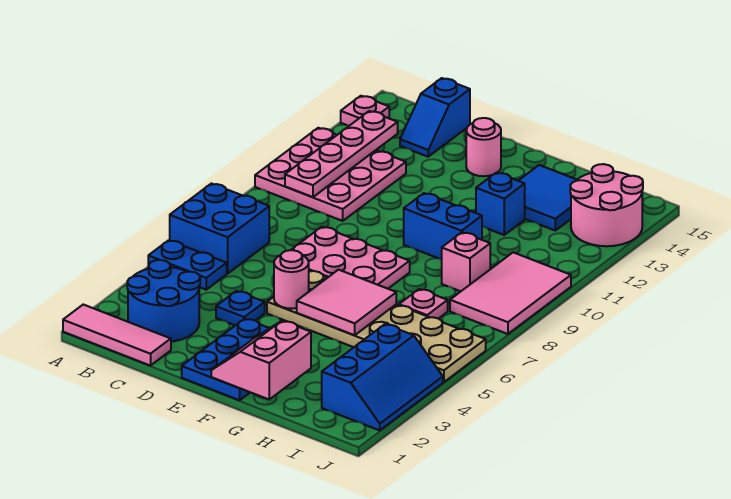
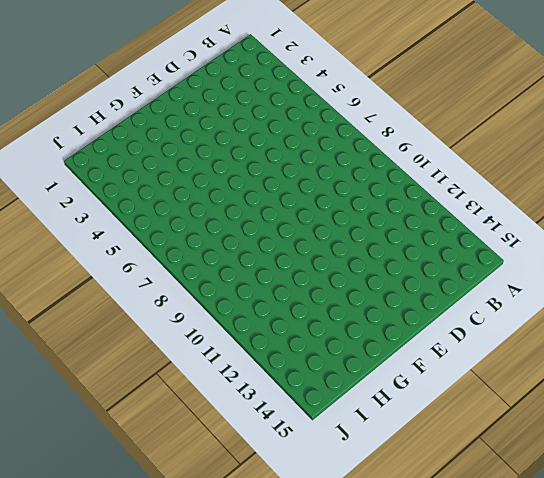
none -> pink tile A1:C1 level 1
none -> blue plate A5:B5 level 1
none -> blue brick A6:B7 level 1

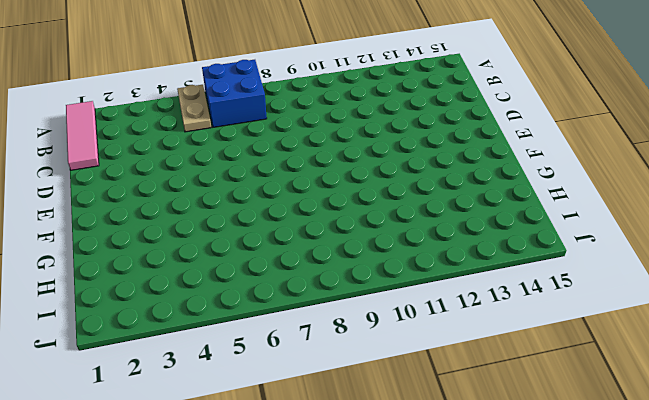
tan plate A5:B5 level 1 -> blue plate A5:B5 level 1
none -> pink plate A10:C12 level 1
none -> pink plate A14 level 1
none -> blue round brick B2:C3 level 1

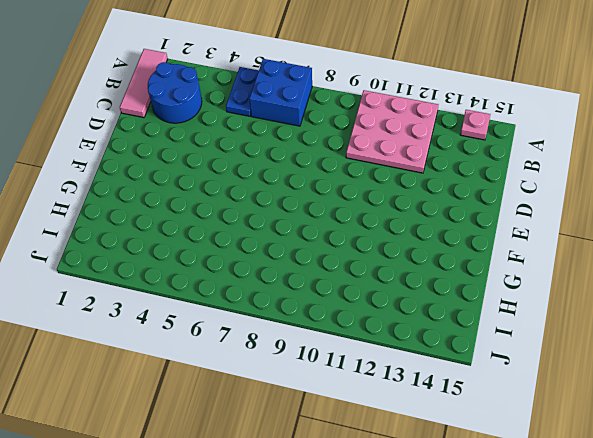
none -> blue slope C14:C15 level 1 top 15
none -> blue plate D4 level 1
none -> pink plate D7:F8 level 1

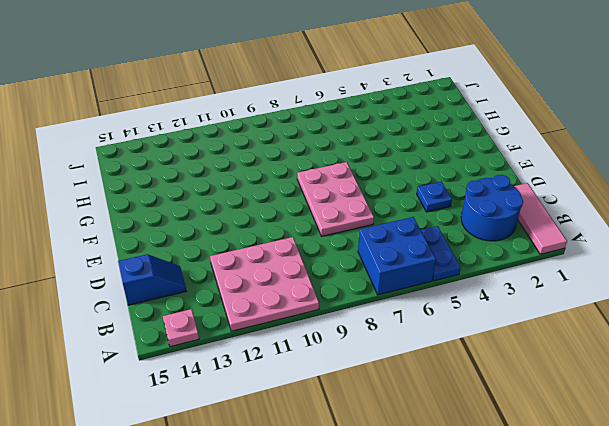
none -> blue plate E1:F3 level 1
none -> tan plate E5:J6 level 1
none -> pink round brick E14 level 1

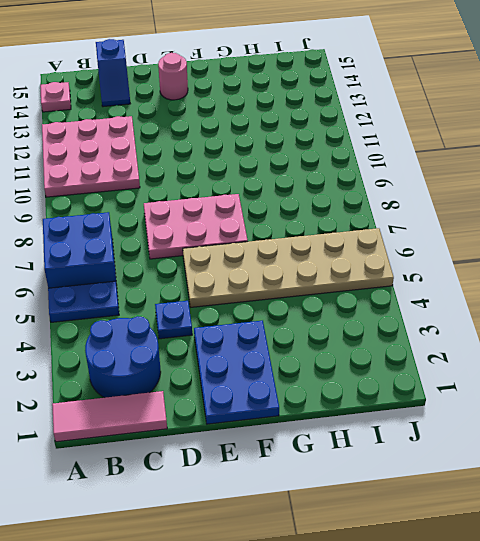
none -> blue brick F10:G10 level 1
none -> blue brick G12 level 1
none -> blue tile G13:H14 level 1

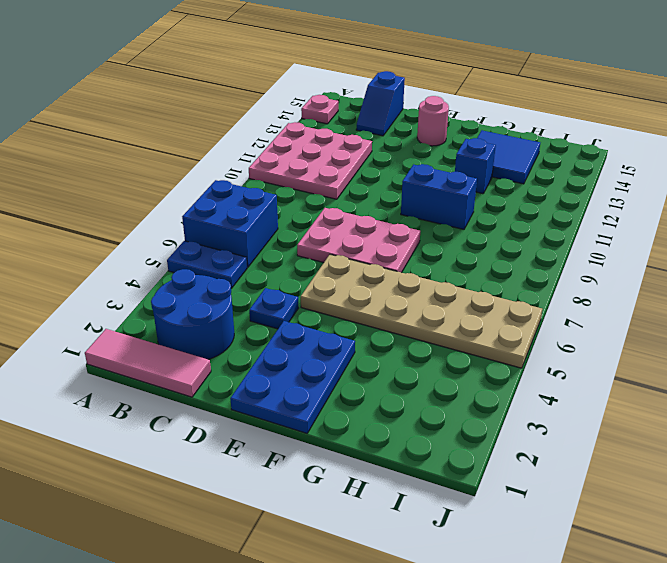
none -> pink plate H7 level 1
none -> pink brick H9 level 1
none -> blue slope I2:J4 level 1 top I

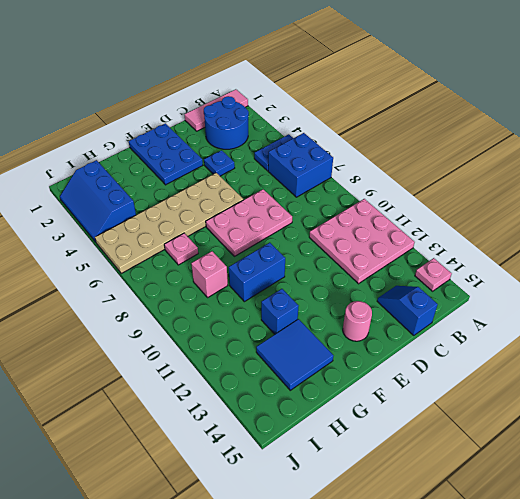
none -> pink tile I8:J10 level 1
none -> pink round brick I13:J14 level 1
none -> pink plate B10:B13 level 2

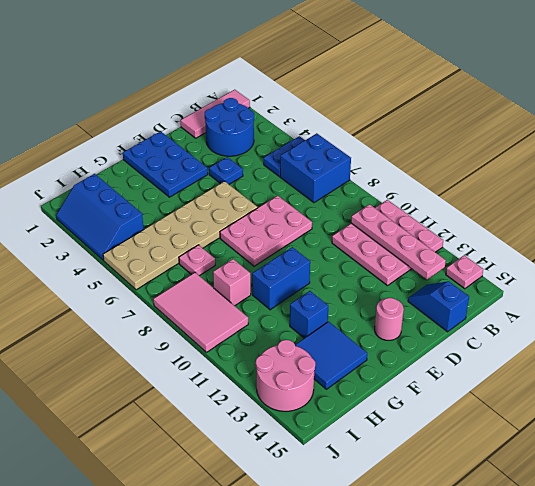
none -> pink round brick E5 level 2
none -> pink slope F1:G2 level 2 top G
none -> pink tile F5:G6 level 2

